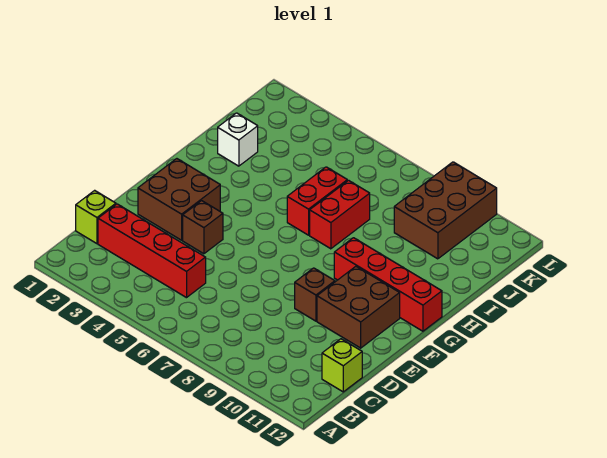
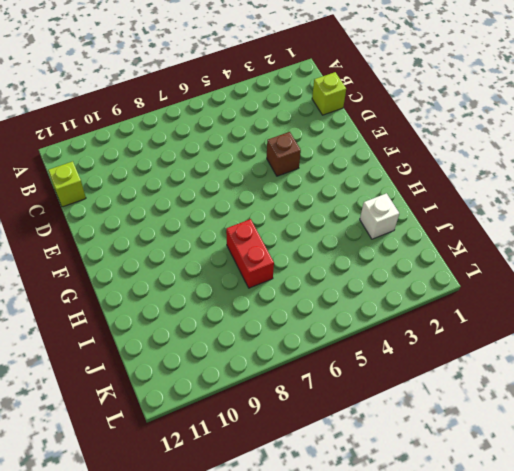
none -> red brick C2:C5 level 1
none -> brown brick E2:F3 level 1
none -> brown brick E9 level 1

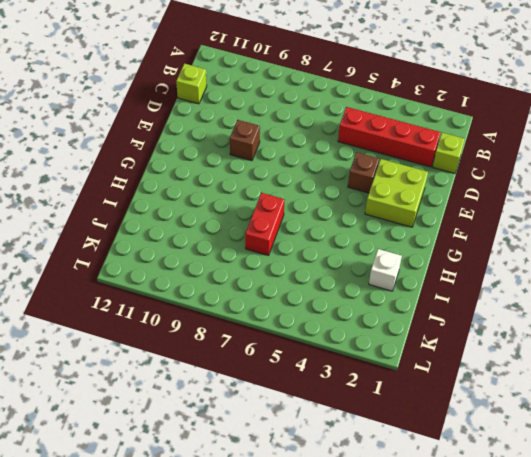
lime brick E2:F3 level 1 -> brown brick E2:F3 level 1
none -> brown brick E10:F11 level 1
none -> red brick G9:G12 level 1
none -> red brick H6:I6 level 1

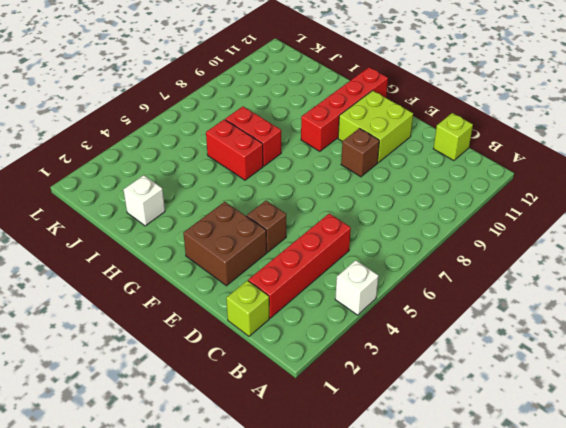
white brick A4 level 1 -> none
lime brick E10:F11 level 1 -> brown brick E10:F11 level 1
none -> brown brick J9:L10 level 1

